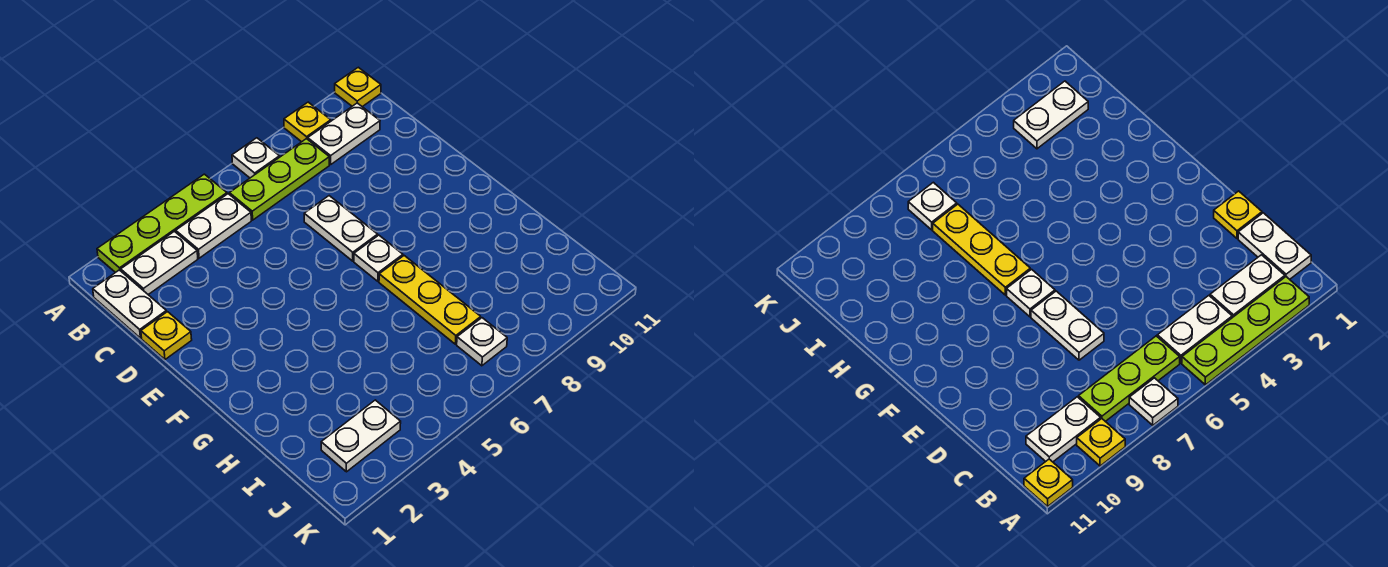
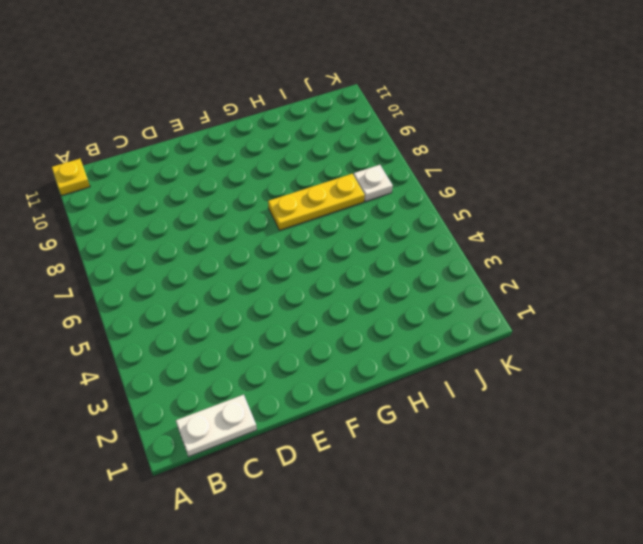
none -> lime plate A2:A5 level 1
none -> white plate A7 level 1
none -> yellow plate A9 level 1

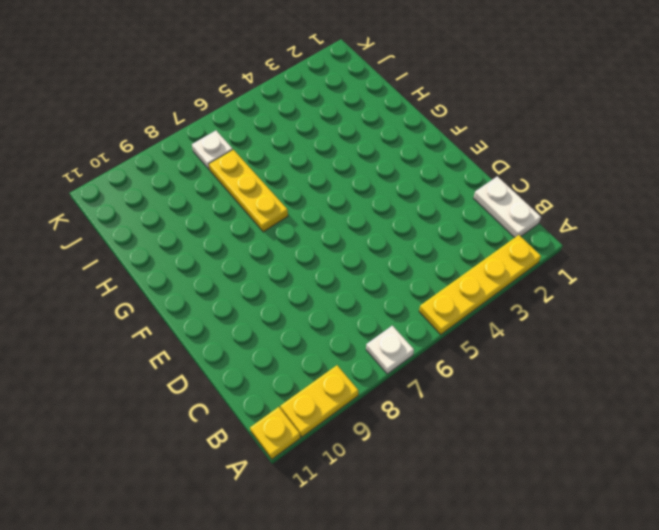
yellow plate A2:A5 level 1 -> lime plate A2:A5 level 1
yellow plate A9:A10 level 1 -> yellow plate A9 level 1
none -> white plate B2:B3 level 1
none -> white plate B4:B5 level 1
none -> lime plate B6:B8 level 1

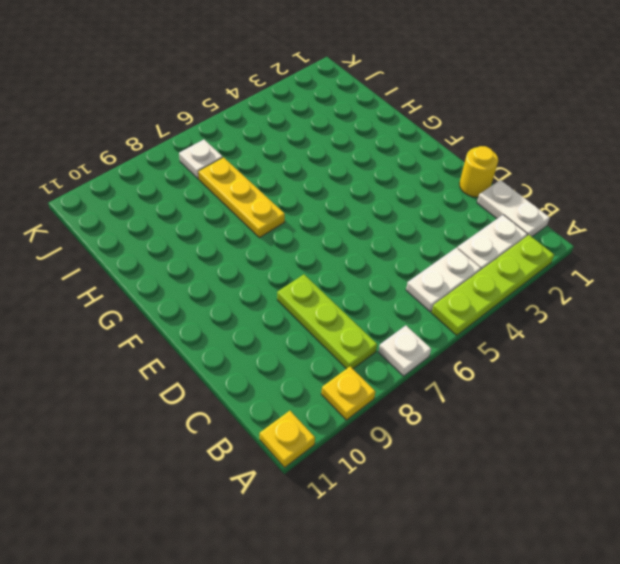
lime plate B8:D8 level 1 -> lime plate B6:B8 level 1
yellow round brick D1 level 1 -> yellow plate D1 level 1
none -> white plate B9:B10 level 1
none -> white plate D7:E7 level 1
none -> white plate F7 level 1

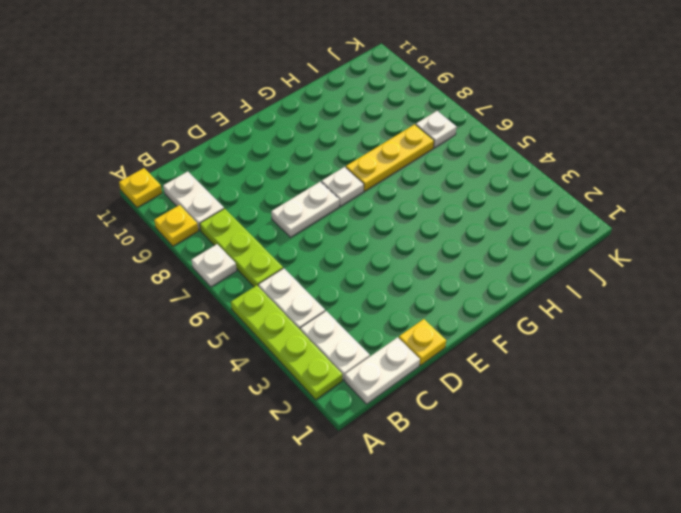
none -> white plate J2:J3 level 1

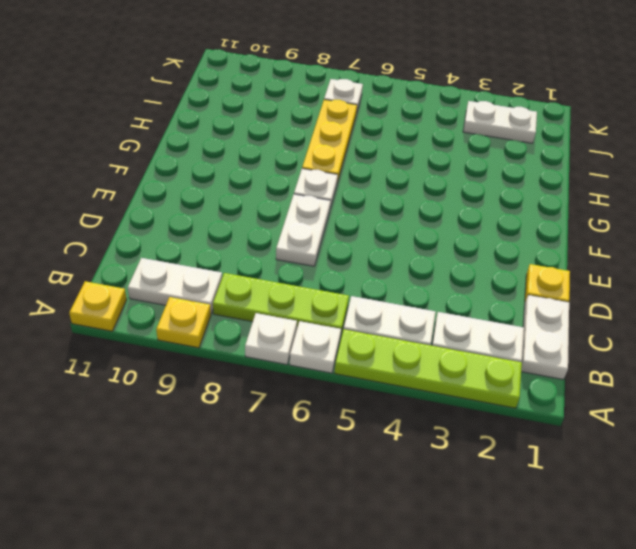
white plate A6 level 1 -> none

